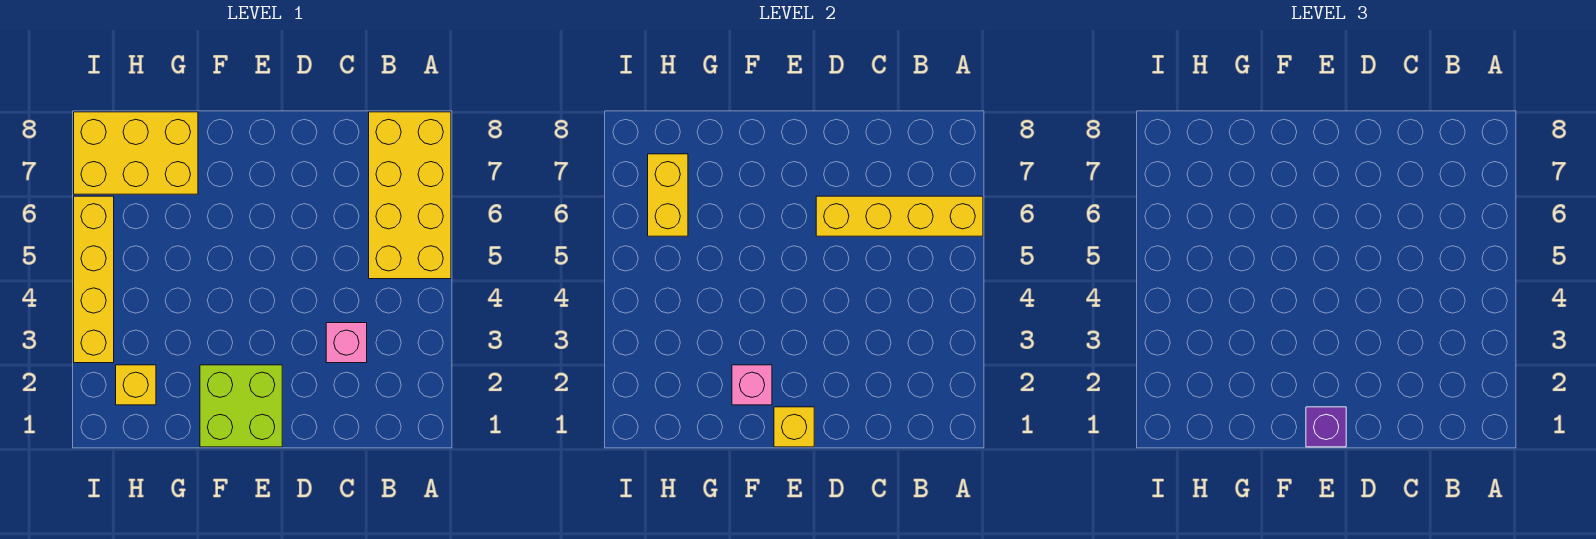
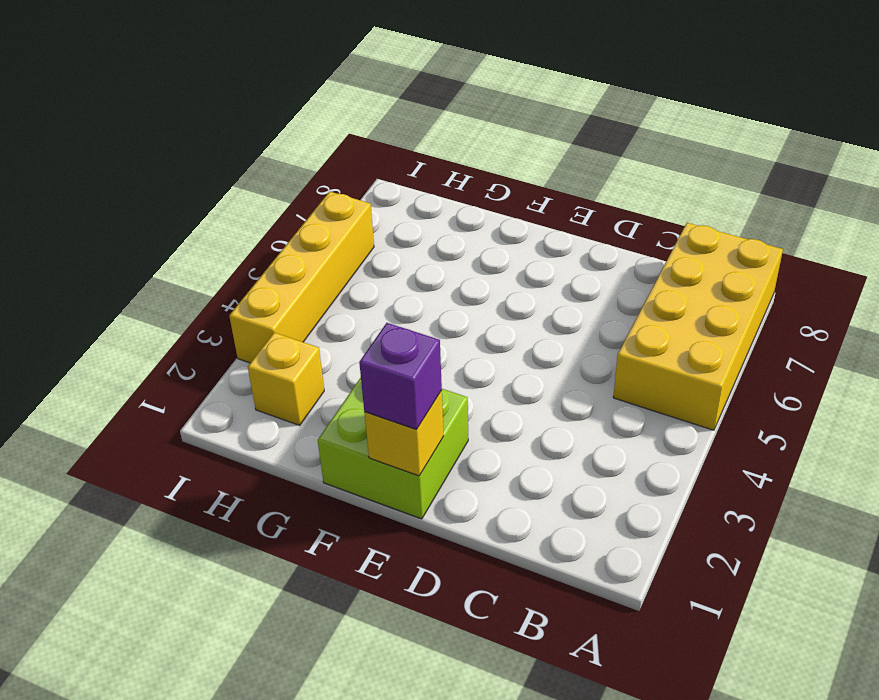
none -> pink brick C3 level 1
none -> yellow brick G7:I8 level 1

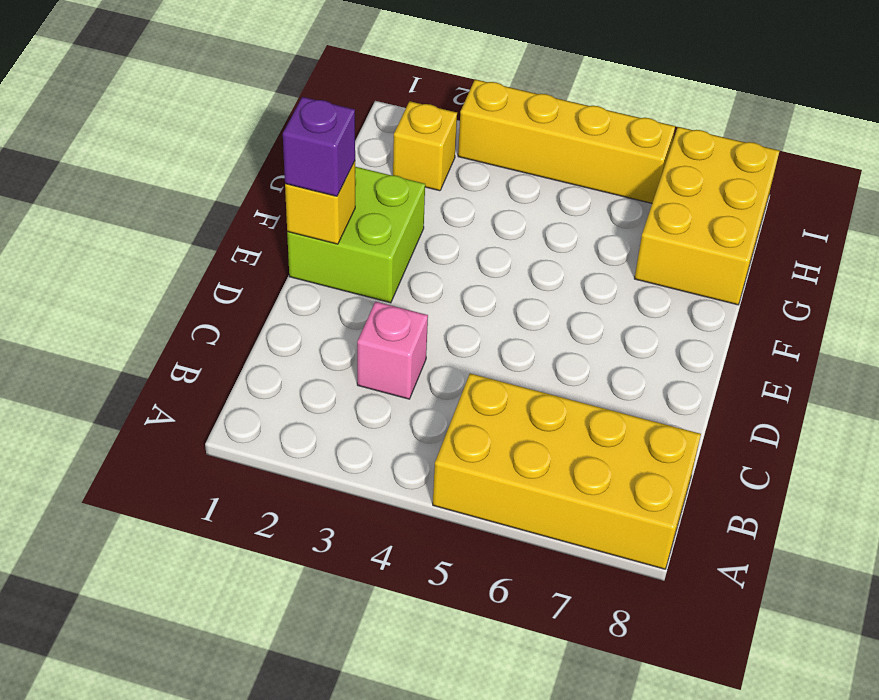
none -> yellow brick A6:D6 level 2
none -> pink brick F2 level 2

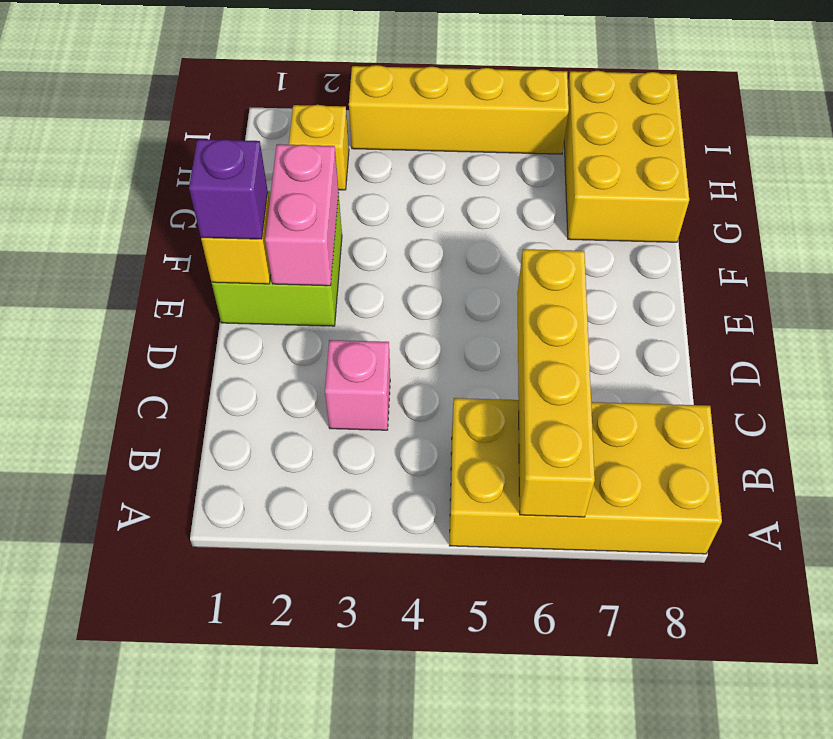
pink brick E2:F2 level 2 -> pink brick F2 level 2
none -> yellow brick H6:H7 level 2

